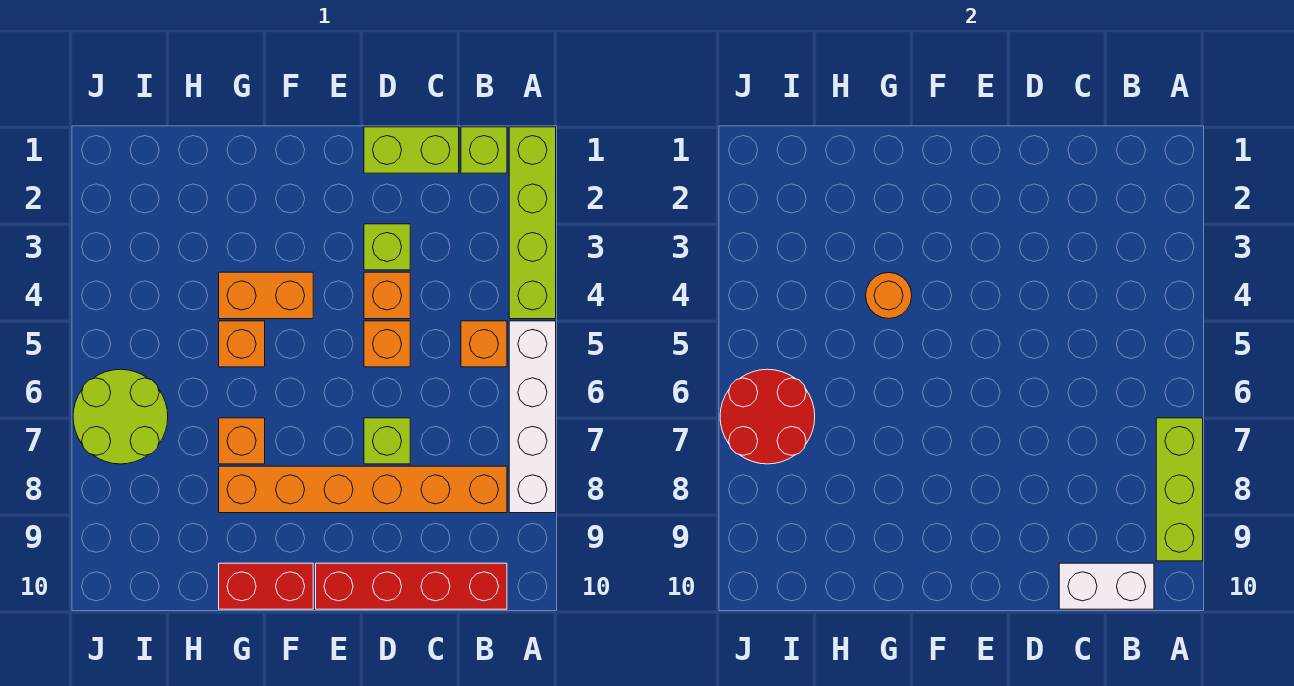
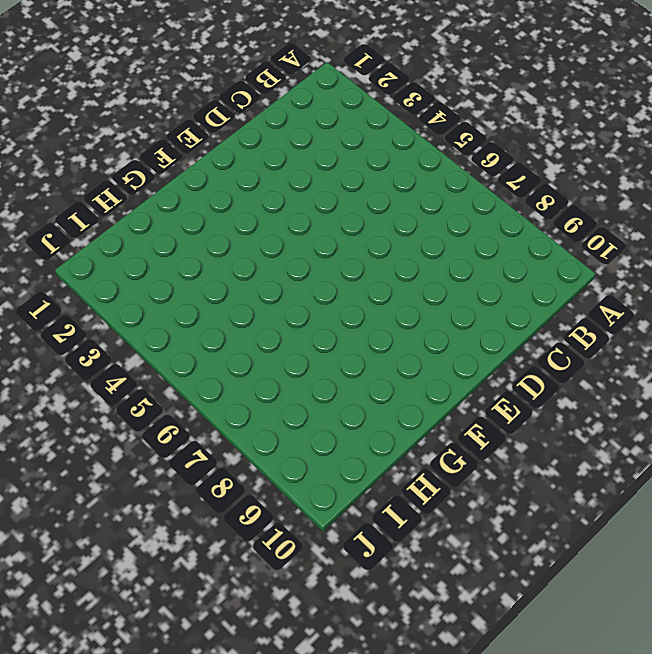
none -> lime brick A1:A4 level 1
none -> white brick A5:A8 level 1
none -> lime brick B1 level 1

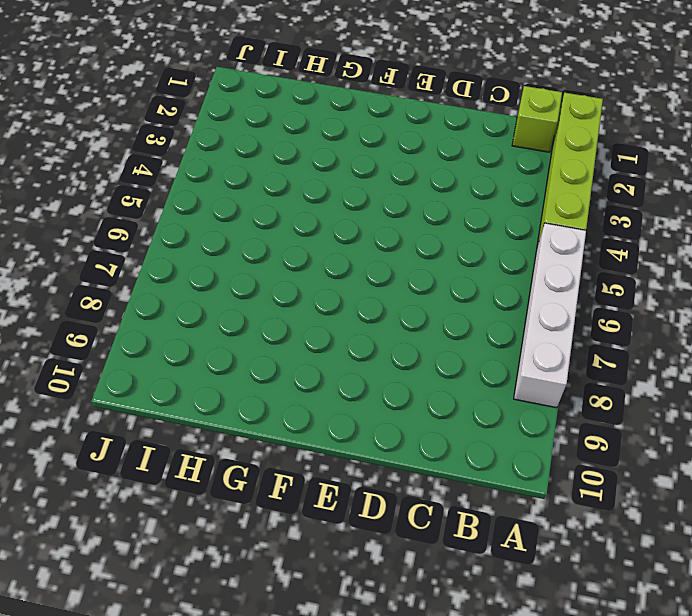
none -> orange brick B5 level 1
none -> orange brick B8:G8 level 1
none -> red brick B10:E10 level 1

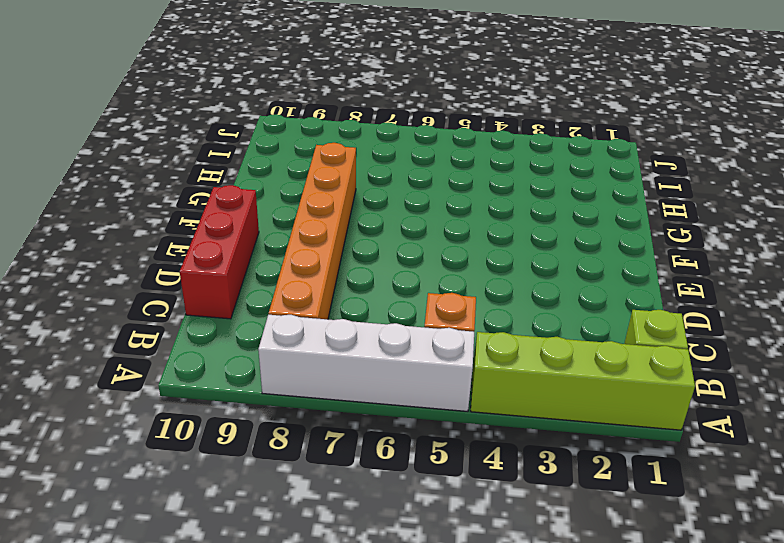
red brick C10:E10 level 1 -> red brick B10:E10 level 1
none -> lime brick C1:D1 level 1
none -> lime brick D3 level 1
none -> orange brick D4 level 1

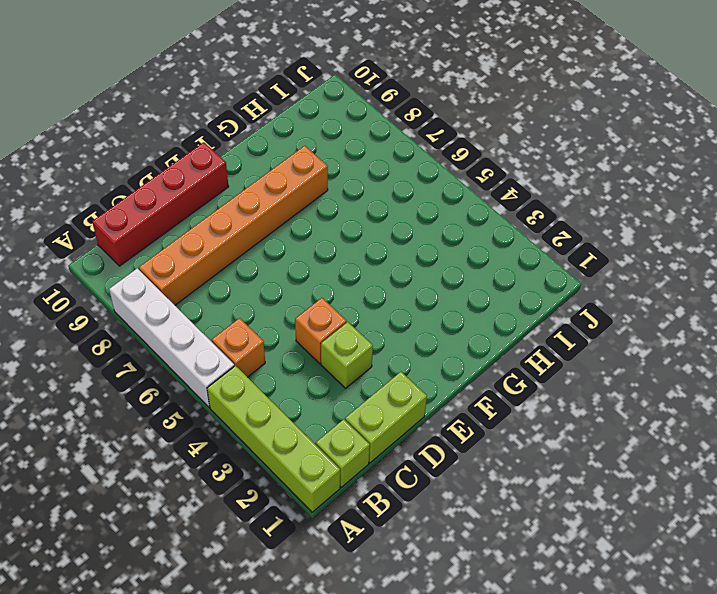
none -> orange brick D5 level 1
none -> lime brick D7 level 1
none -> orange brick F4:G4 level 1

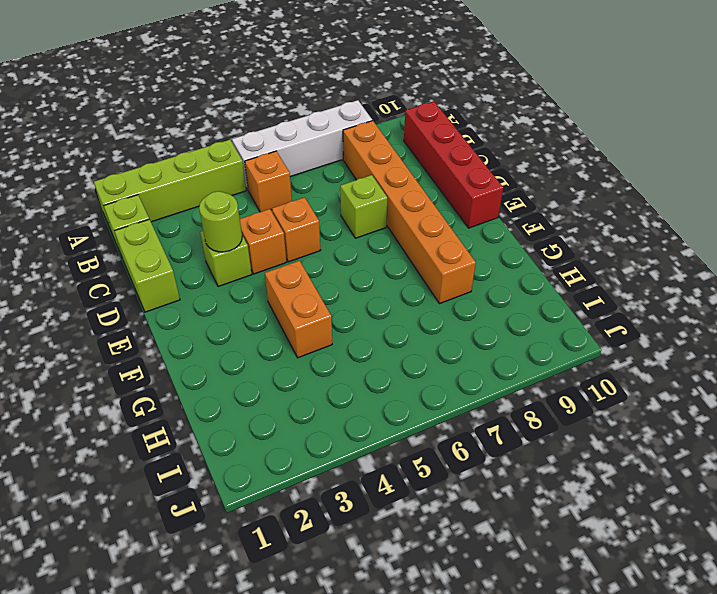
lime round brick D3 level 2 -> none
none -> red brick F10:G10 level 1
none -> orange brick G5 level 1
none -> orange brick G7 level 1

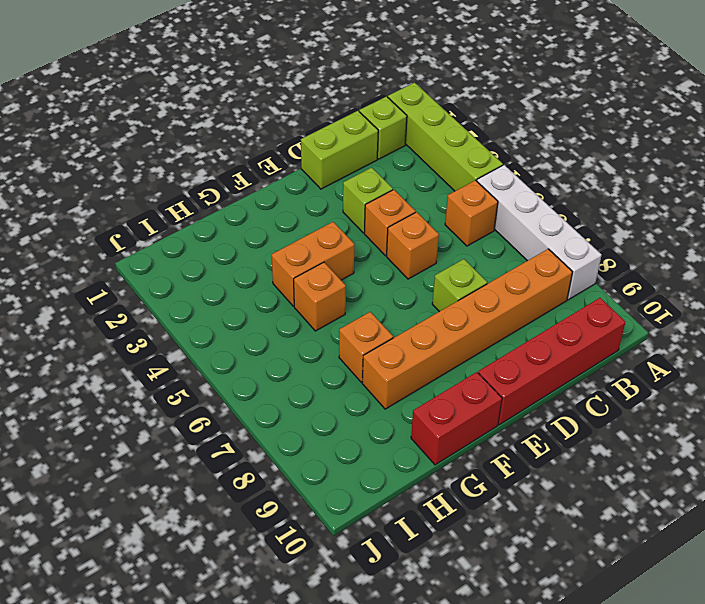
none -> lime round brick I6:J7 level 1
none -> lime brick A7:A9 level 2
none -> white brick B10:C10 level 2

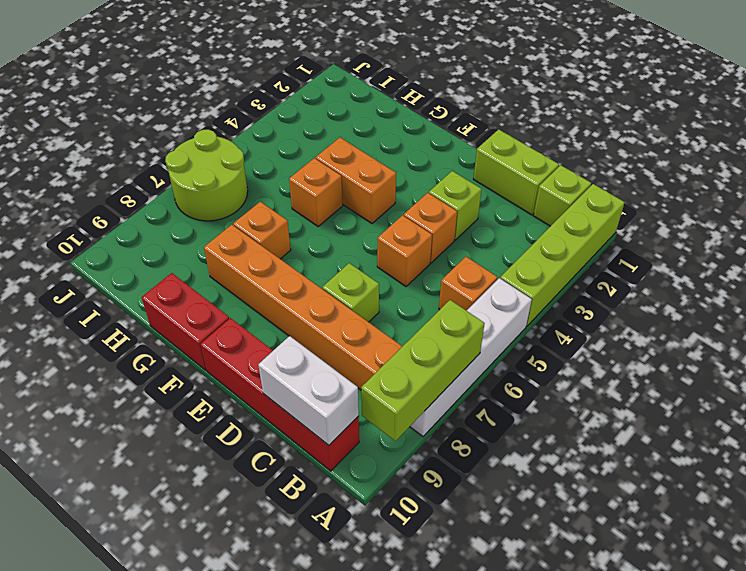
none -> orange round brick G4 level 2
none -> red round brick I6:J7 level 2

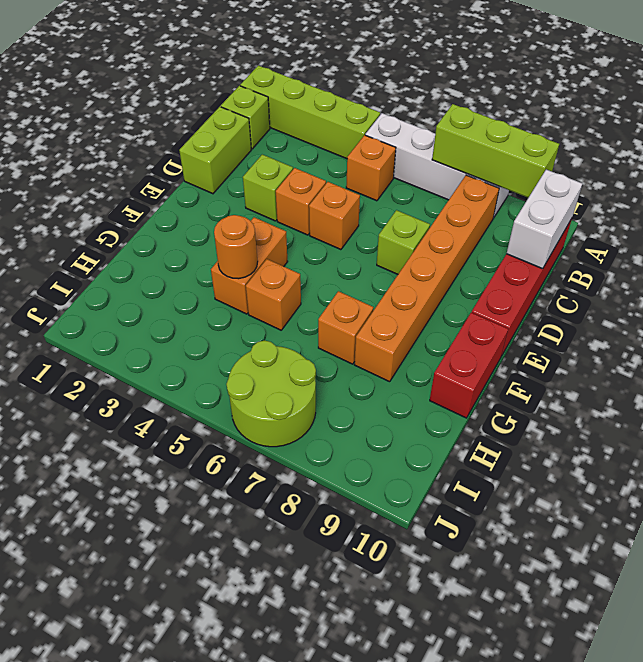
none -> red round brick I6:J7 level 2

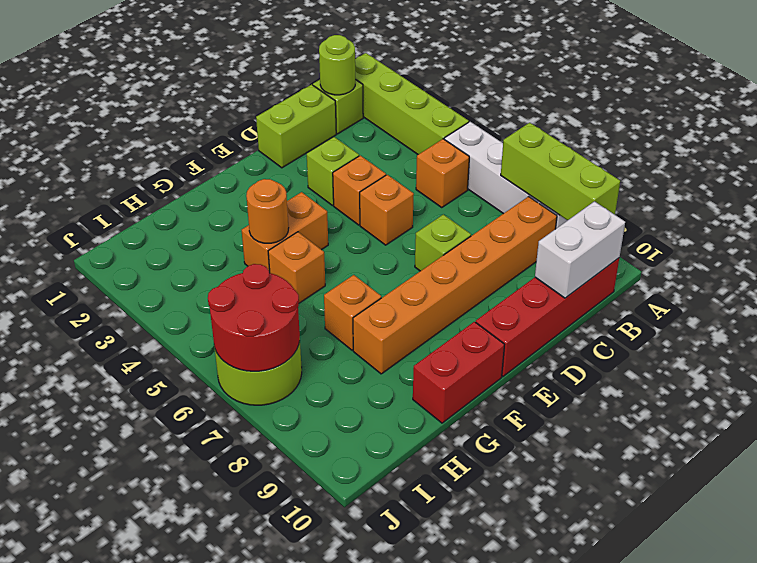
lime round brick B1 level 2 -> none

